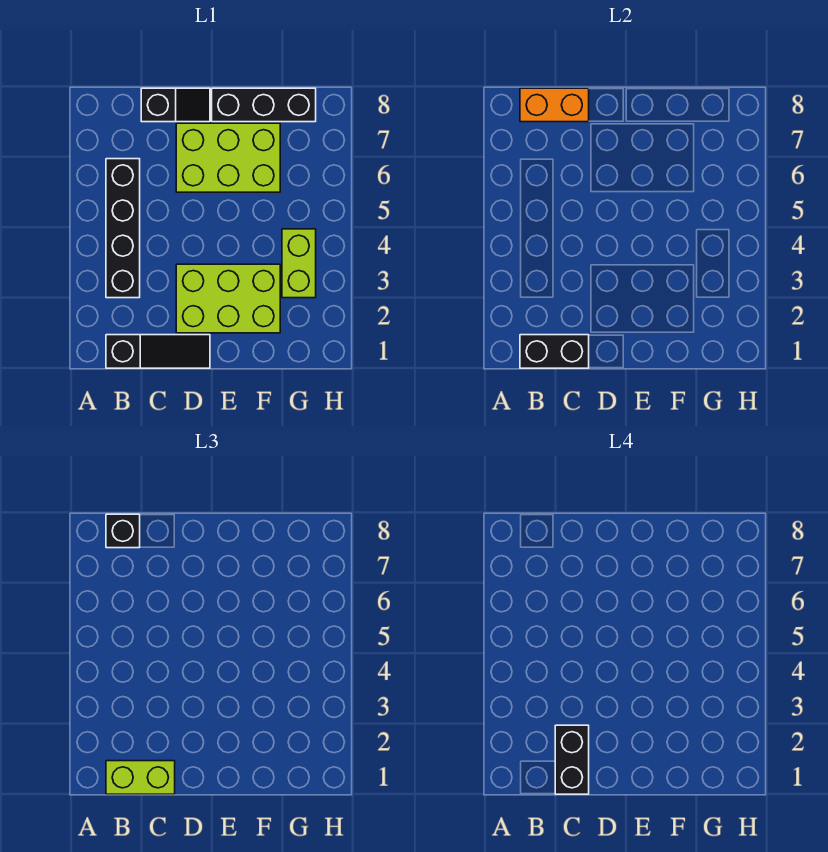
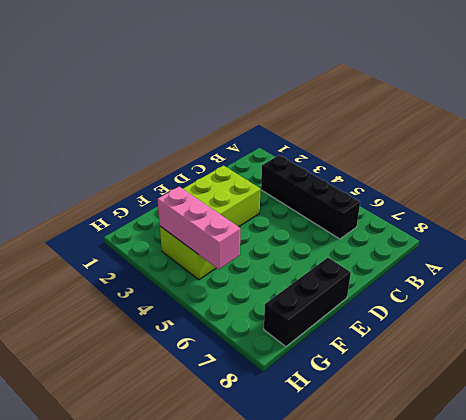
pink brick G3:G5 level 2 -> none
none -> black slope B1:D1 level 1 top B
none -> black slope C8:D8 level 1 top C
none -> lime brick D6:F7 level 1

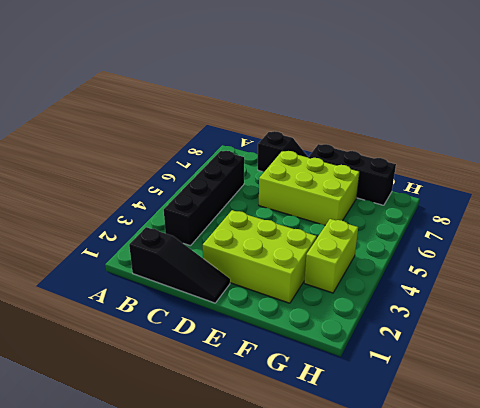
none -> black brick B1:C1 level 2
none -> orange brick B8:C8 level 2
none -> lime brick B1:C1 level 3

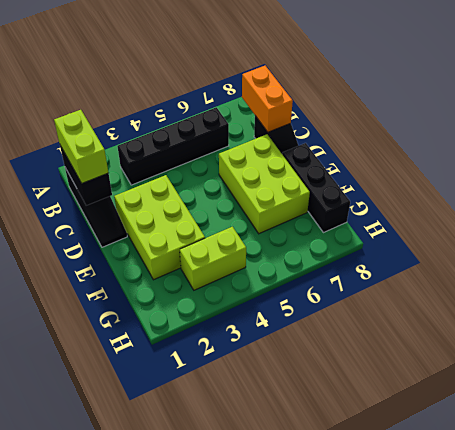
none -> black brick B8 level 3
none -> black brick C1:C2 level 4

